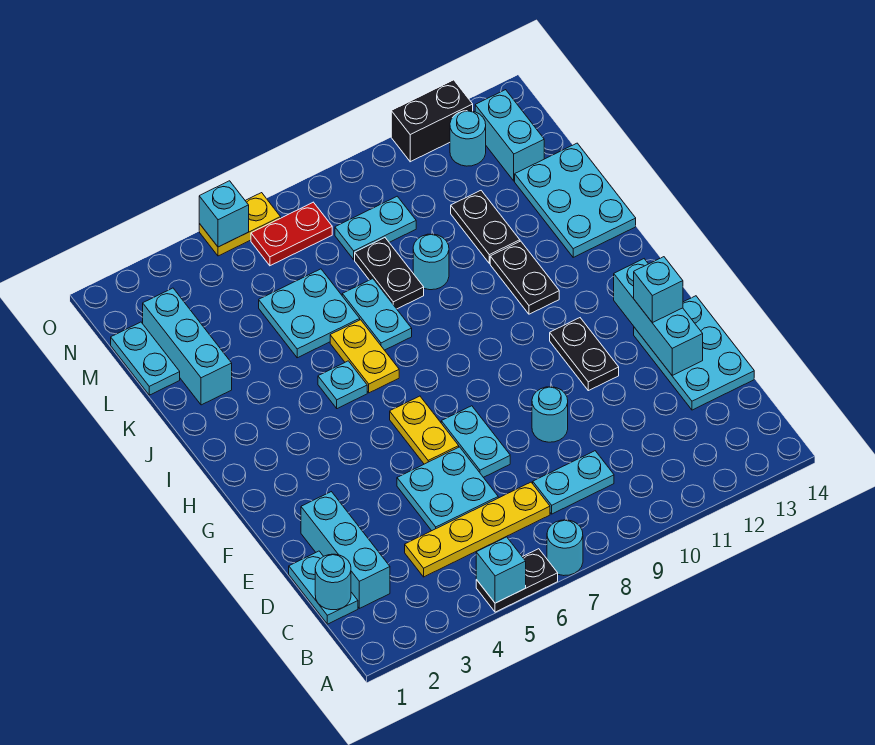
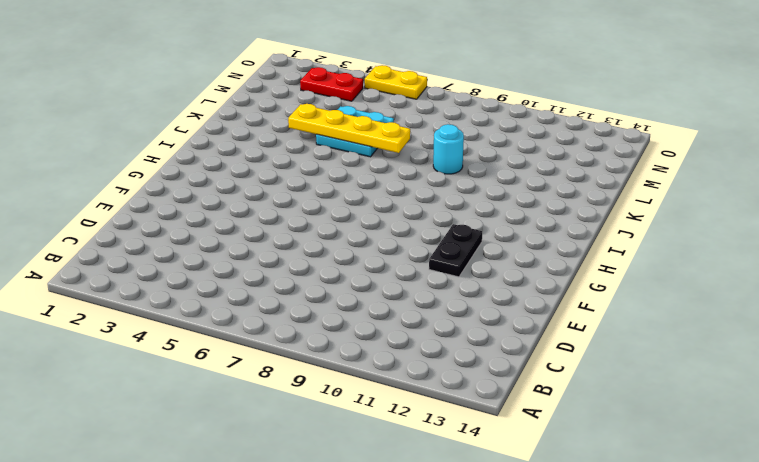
yellow plate K4:K7 level 2 -> yellow plate C4:C7 level 1
red plate N3:N4 level 1 -> red plate N6:N7 level 1
none -> black plate A5:A6 level 1
none -> cyan round brick A7 level 1
none -> cyan plate C1:D1 level 1
none -> cyan brick C2:E2 level 1

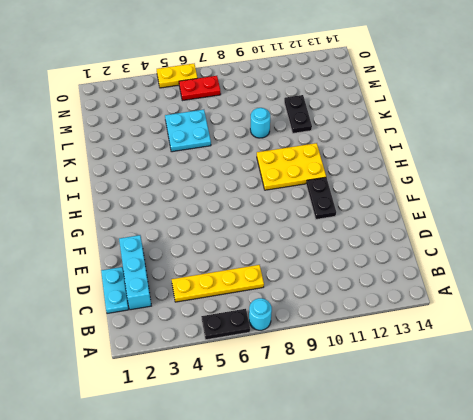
yellow plate H9:I11 level 1 -> black plate I11:J11 level 1
none -> cyan plate C8:C9 level 1
none -> cyan plate D5:E6 level 1
none -> cyan plate D13:F14 level 1
none -> cyan plate E7:F7 level 1

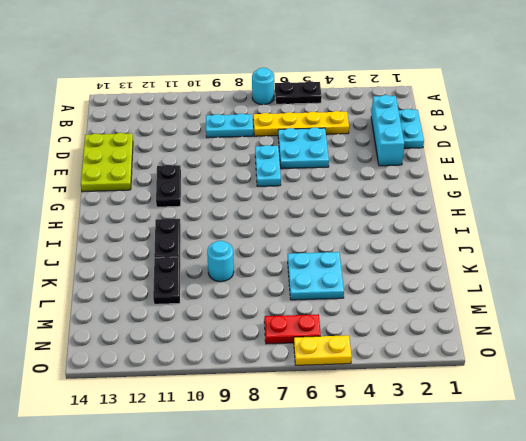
lime plate D13:F14 level 1 -> cyan plate D13:F14 level 1
none -> cyan round brick E9 level 1
none -> yellow plate F6:G6 level 1
none -> cyan plate I5 level 1
none -> yellow plate I6:J6 level 1

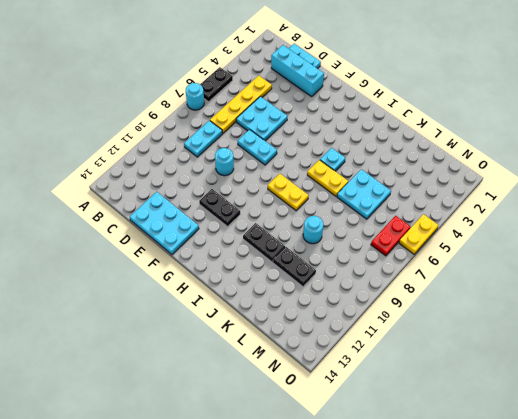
yellow plate H8:I8 level 1 -> yellow plate F6:G6 level 1
none -> cyan plate J7:K7 level 1
none -> cyan plate J13:L14 level 1
none -> cyan brick K2:M2 level 1
none -> black plate K8:L8 level 1

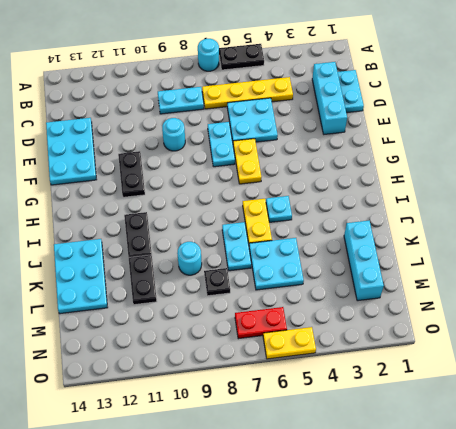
black plate L8 level 1 -> black plate K8:L8 level 1
none -> cyan plate L1:M1 level 1
none -> cyan plate M8:M9 level 1
none -> cyan brick M13:N13 level 1
none -> cyan round brick N12 level 1

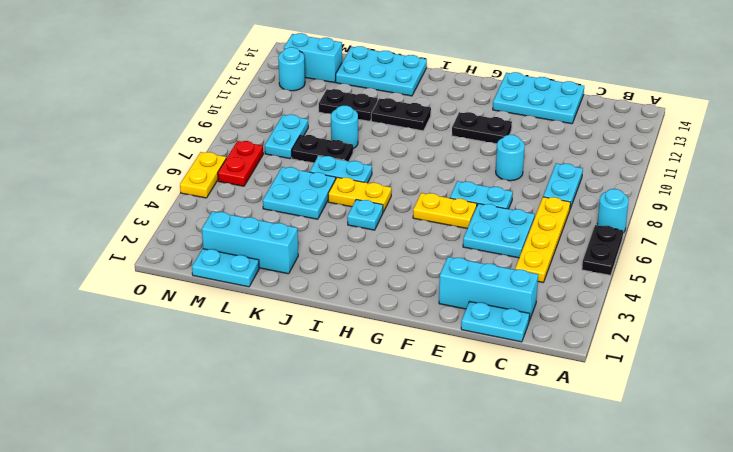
none -> black brick O11:O12 level 1
none -> cyan brick A5 level 2
none -> cyan round brick C1 level 2
none -> cyan brick E13:G13 level 2

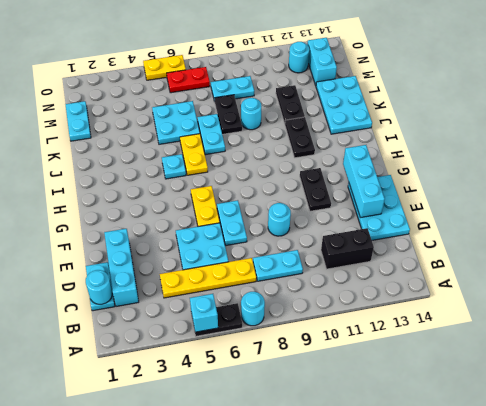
black brick C11:C12 level 1 -> black brick O11:O12 level 1
none -> cyan brick K2:M2 level 1
none -> cyan brick O5 level 2
none -> cyan brick F13 level 3

